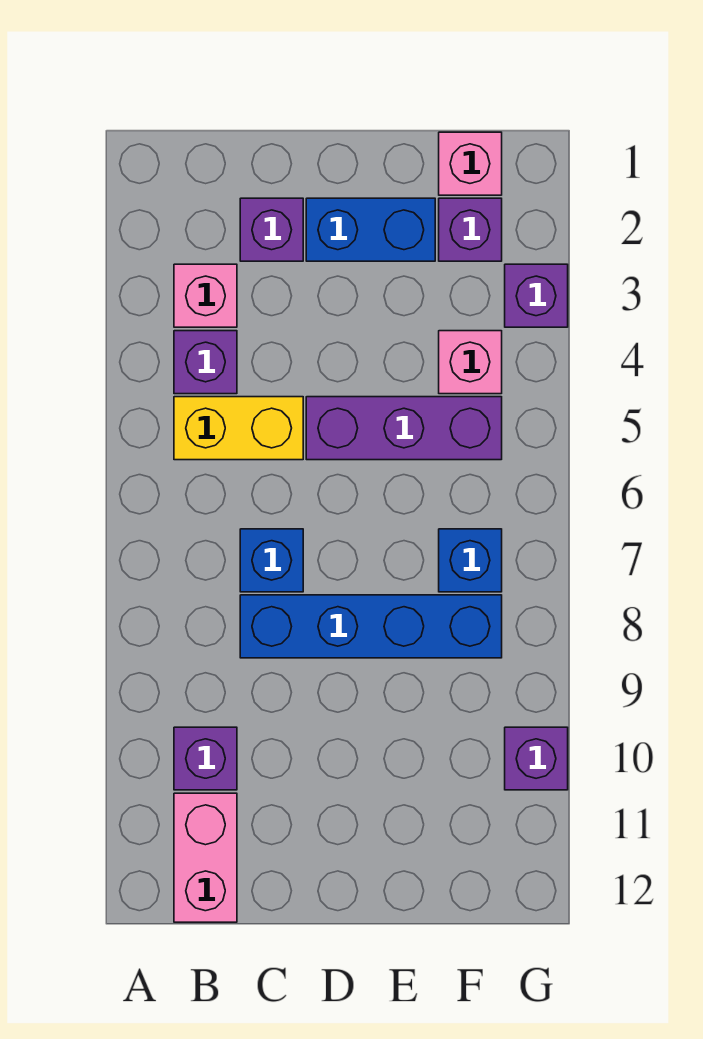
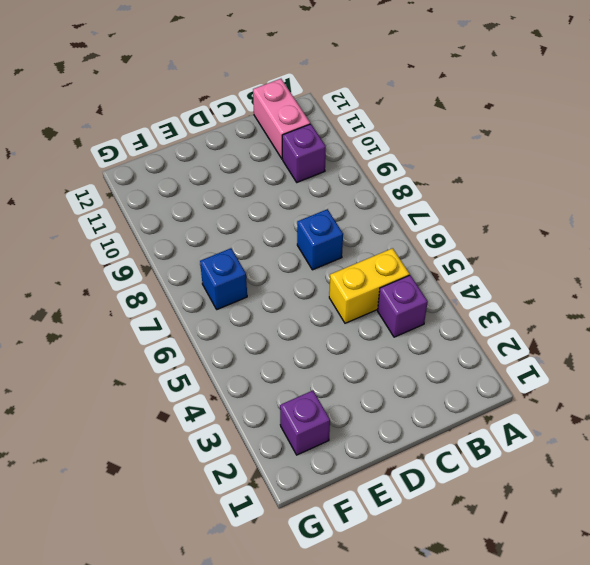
none -> pink brick B3 level 1
none -> purple brick C2 level 1
none -> blue brick C8:F8 level 1

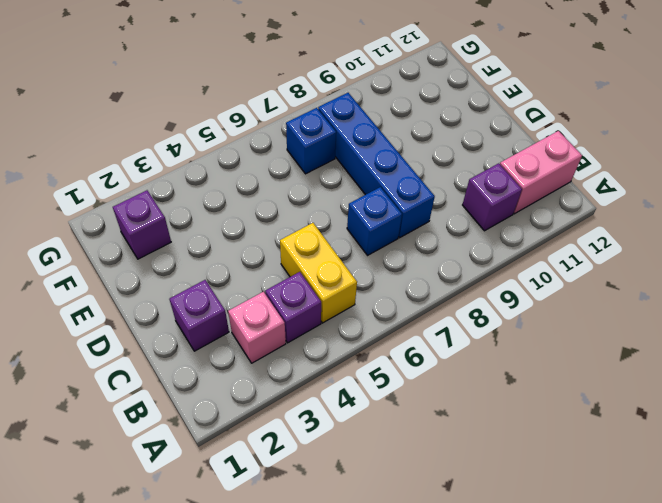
none -> blue brick D2:E2 level 1
none -> purple brick D5:F5 level 1
none -> pink brick F1 level 1

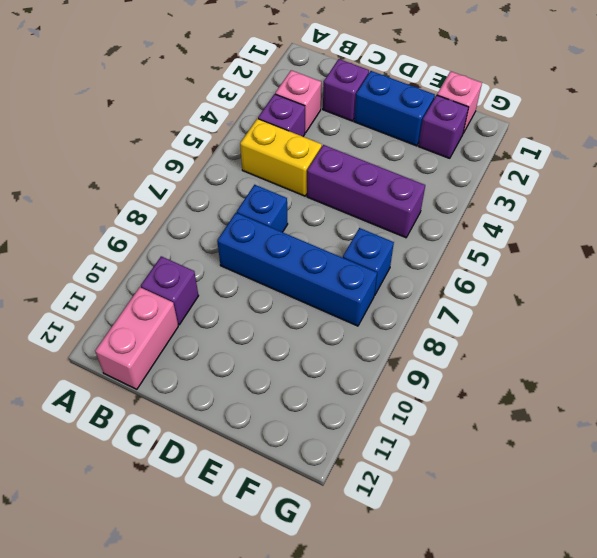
none -> pink brick F4 level 1
none -> purple brick G3 level 1
none -> purple brick G10 level 1

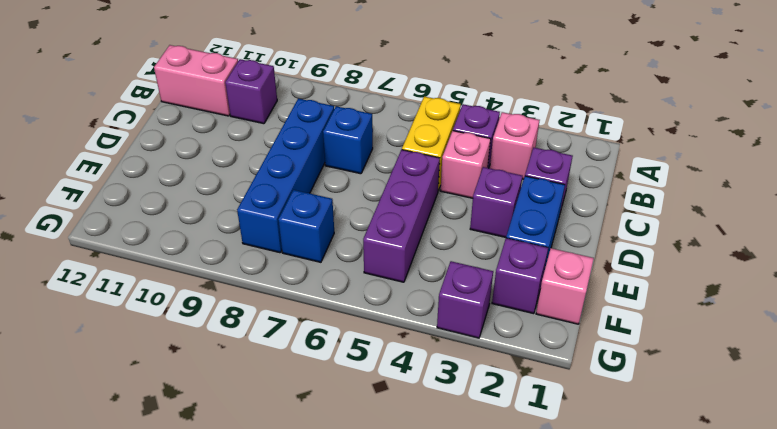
pink brick C4 level 1 -> pink brick F4 level 1
purple brick D3 level 1 -> purple brick G10 level 1

